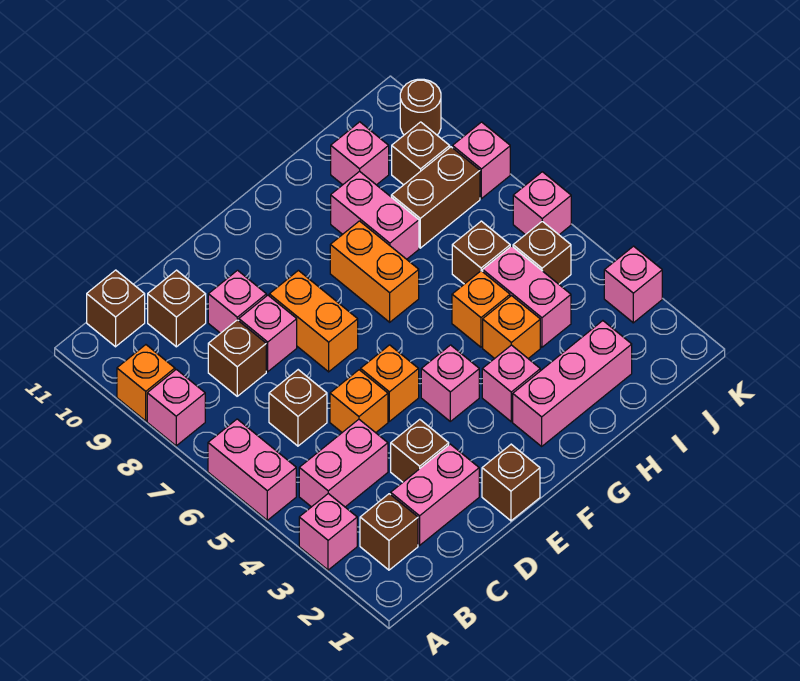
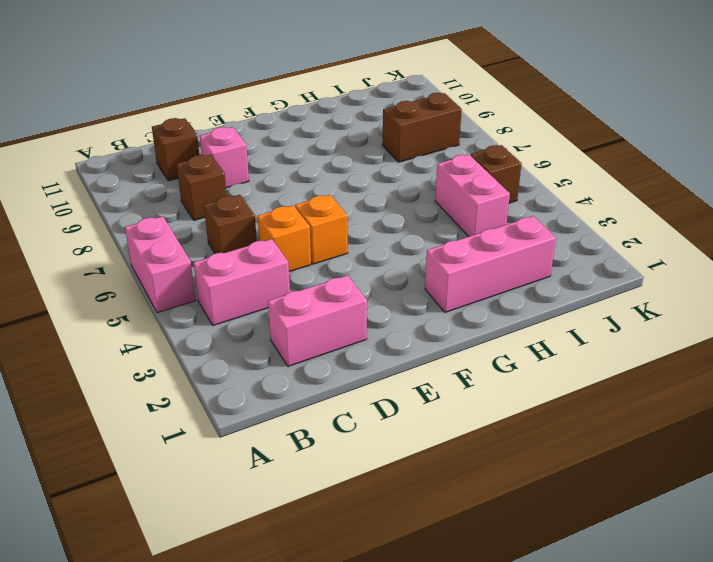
none -> pink brick A3 level 1
none -> pink brick A8 level 1
none -> orange brick A9 level 1
none -> brown brick B2 level 1

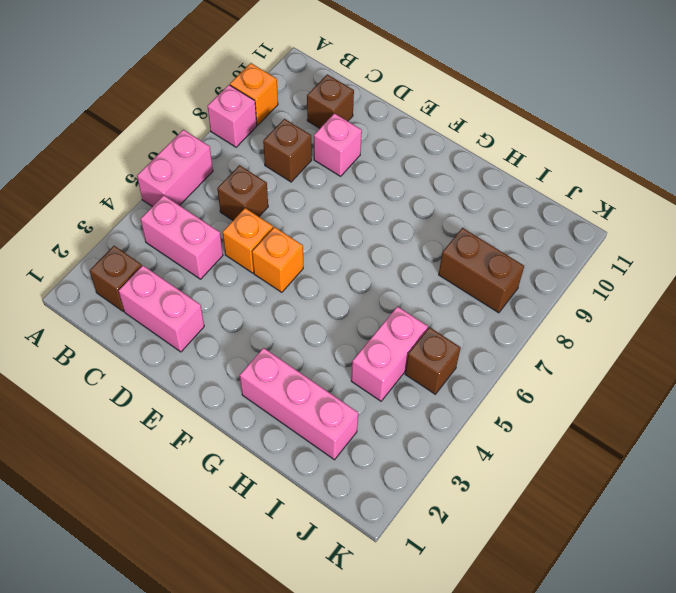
none -> pink brick A3 level 1
none -> brown brick B11 level 1
none -> brown brick D3 level 1
none -> pink brick D8 level 1

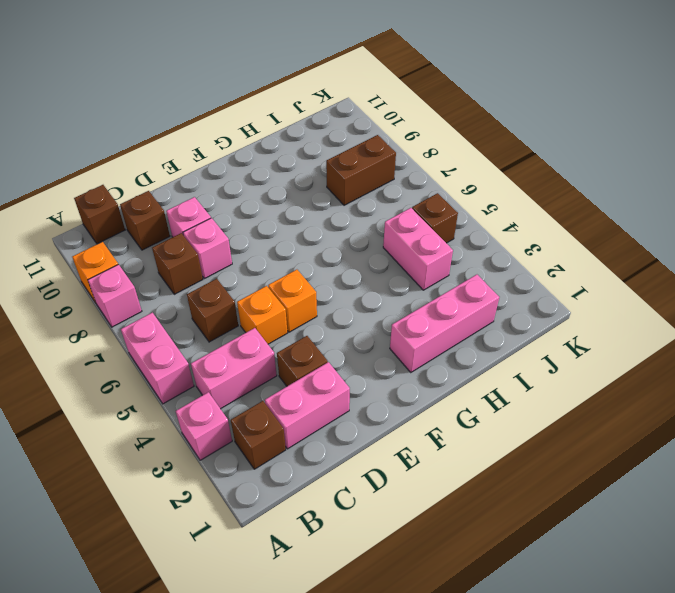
none -> brown brick E1 level 1
none -> orange brick E7:E8 level 1
none -> pink brick F4 level 1
none -> pink brick G3 level 1

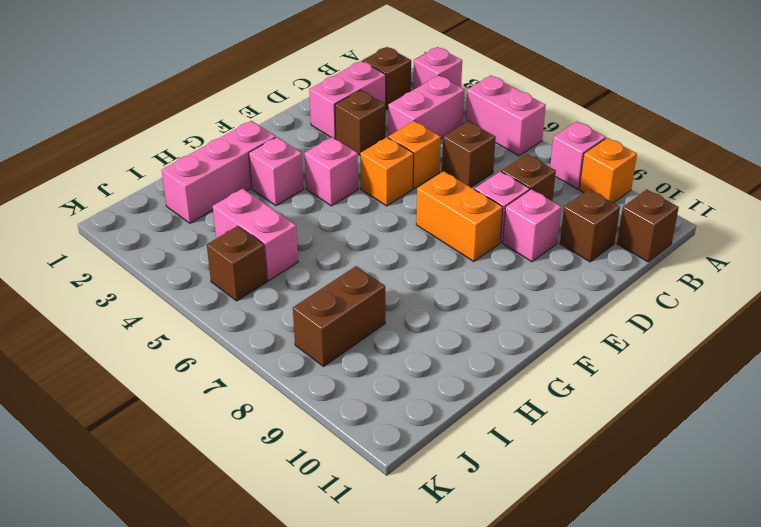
none -> brown brick E1 level 1
none -> orange brick G7:G8 level 1
none -> orange brick H4 level 1
none -> orange brick H5 level 1

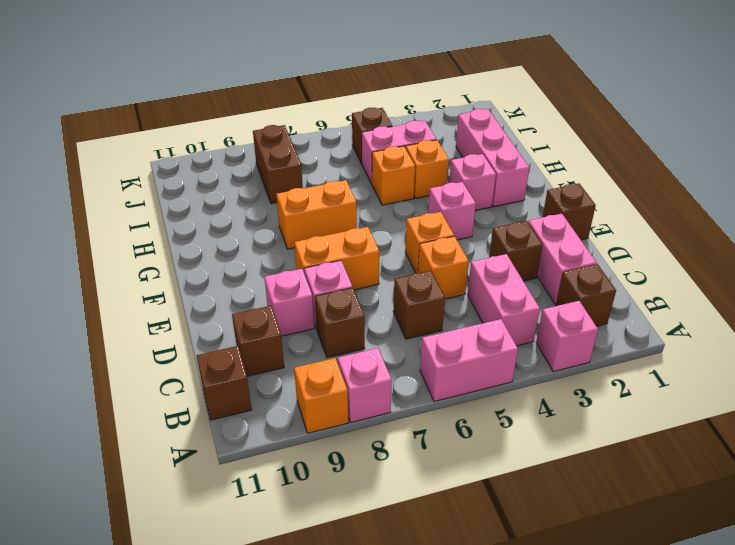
none -> pink brick H8:H9 level 1
none -> brown brick I6 level 1
none -> pink brick I10 level 1
none -> brown brick J9 level 1

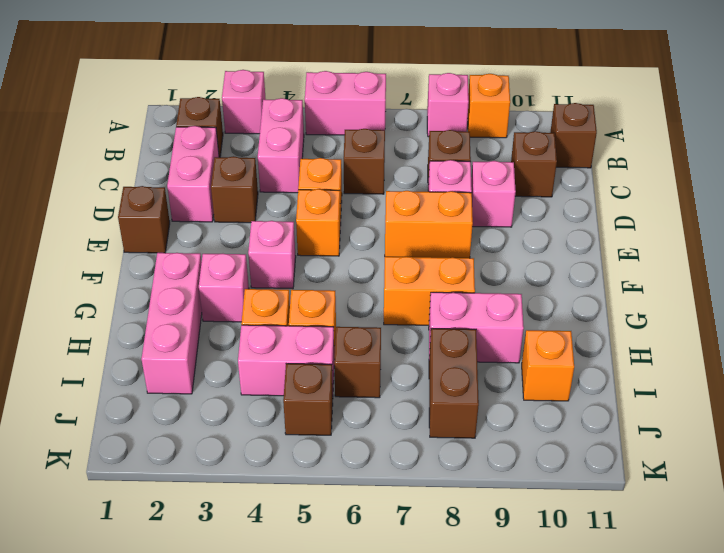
orange brick I10 level 1 -> pink brick I10 level 1
none -> brown brick J9 level 1
none -> pink brick K3 level 1
none -> pink brick K6 level 1
none -> pink brick K8 level 1

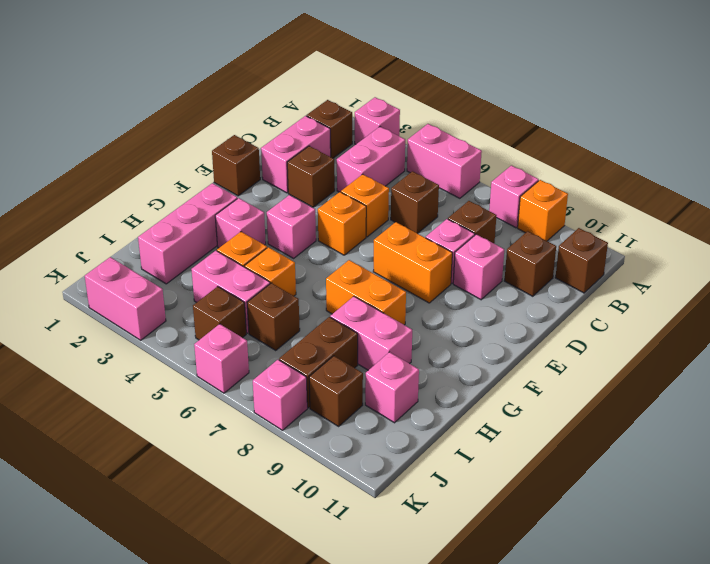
pink brick K2:K3 level 1 -> pink brick K3 level 1
none -> brown round brick K10 level 1

